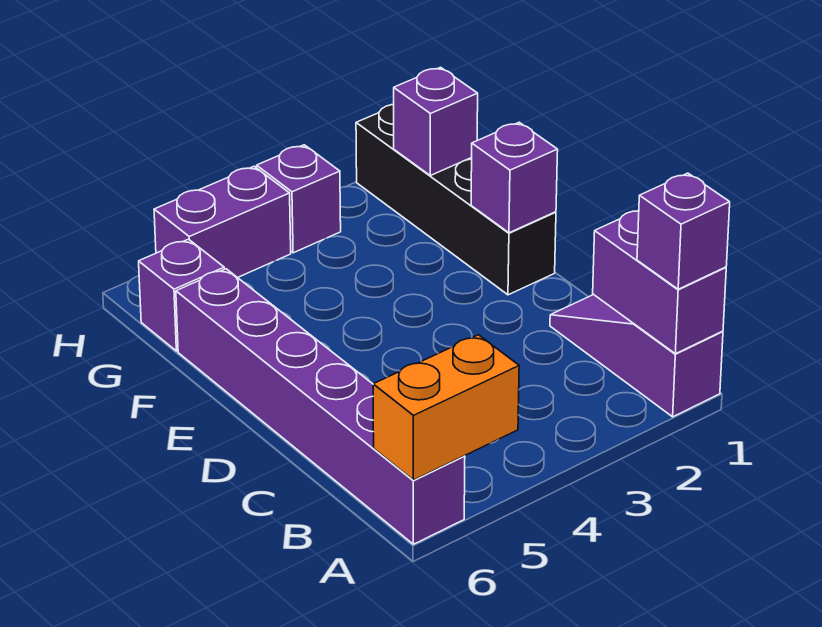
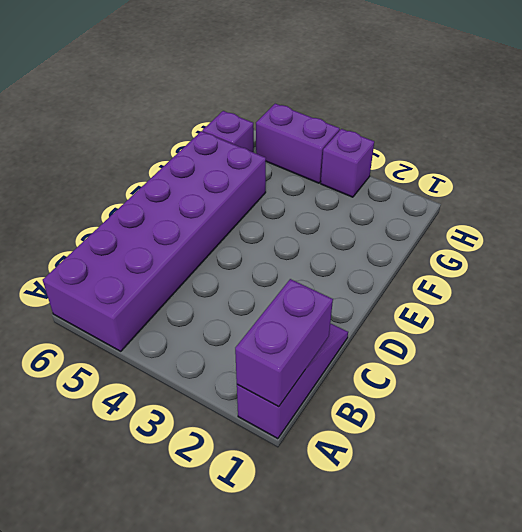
purple brick A5:F6 level 1 -> purple brick A6:F6 level 1
none -> black brick E1:H1 level 1
none -> orange brick A5:A6 level 2

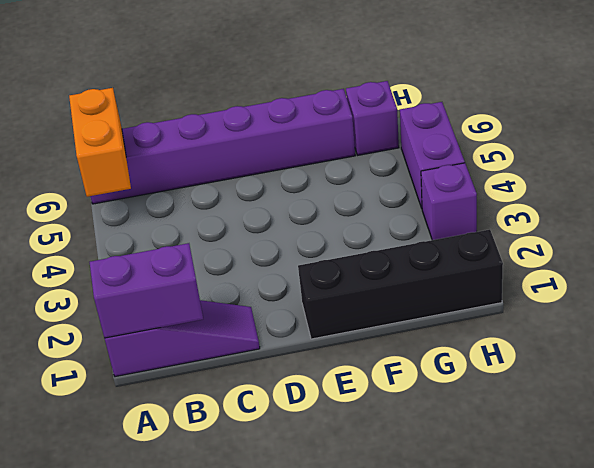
none -> purple brick E1 level 2
none -> purple brick G1 level 2

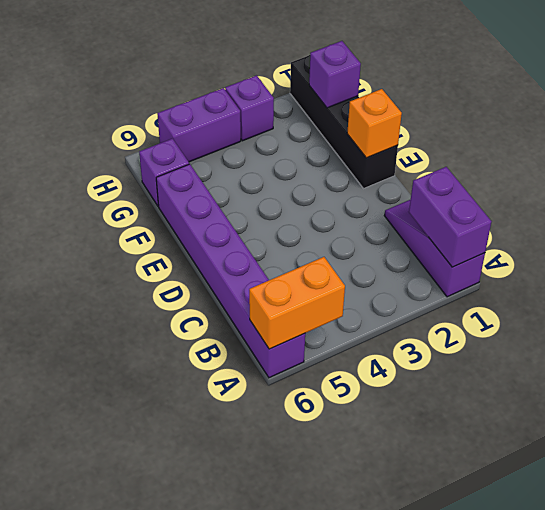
orange brick E1 level 2 -> purple brick E1 level 2
none -> purple brick A1 level 3

